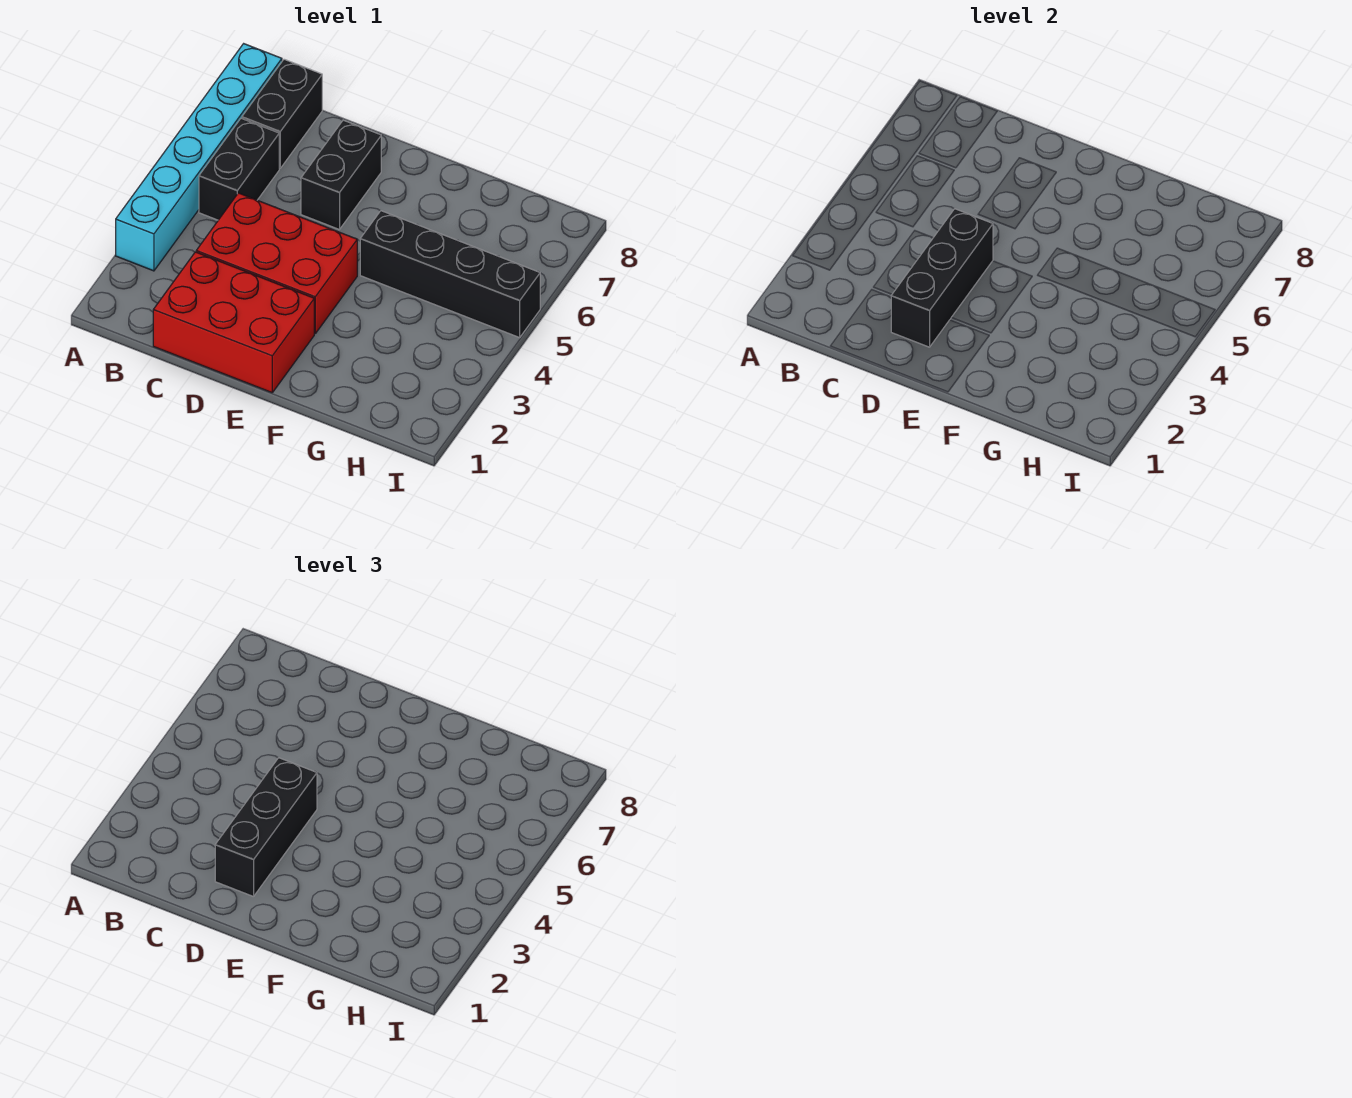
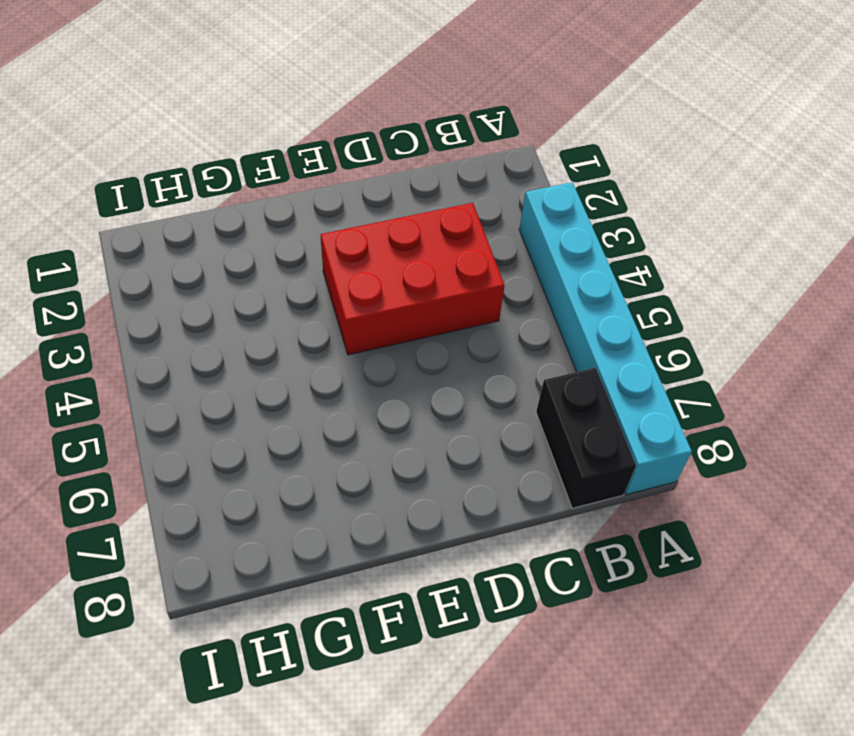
none -> black brick B5:B6 level 1
none -> red brick C1:E2 level 1

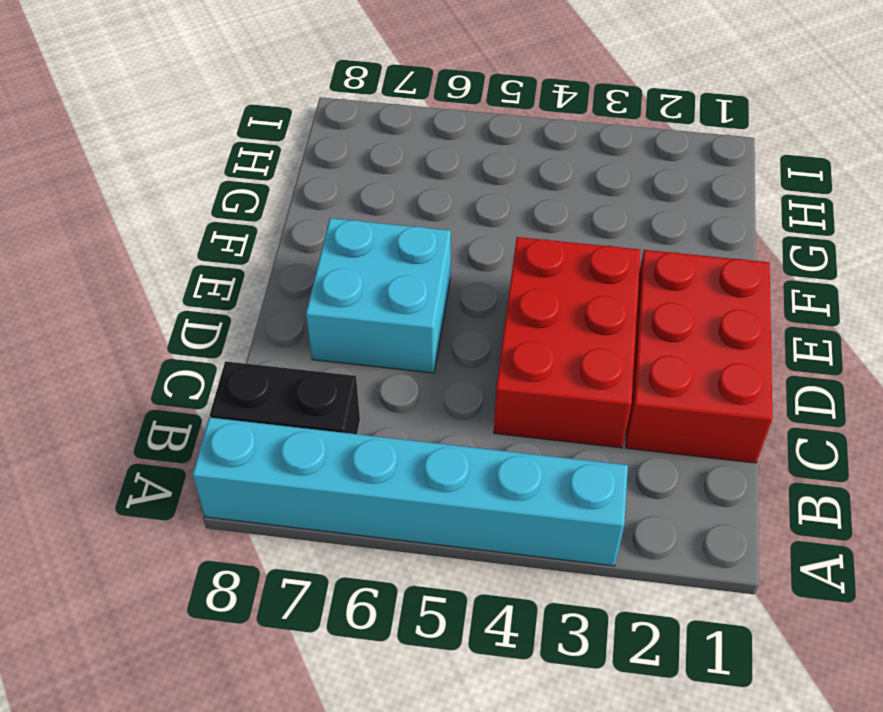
cyan brick D6:E7 level 1 -> black brick D6:D7 level 1
none -> black brick B5:B6 level 1
none -> black brick F5:I5 level 1

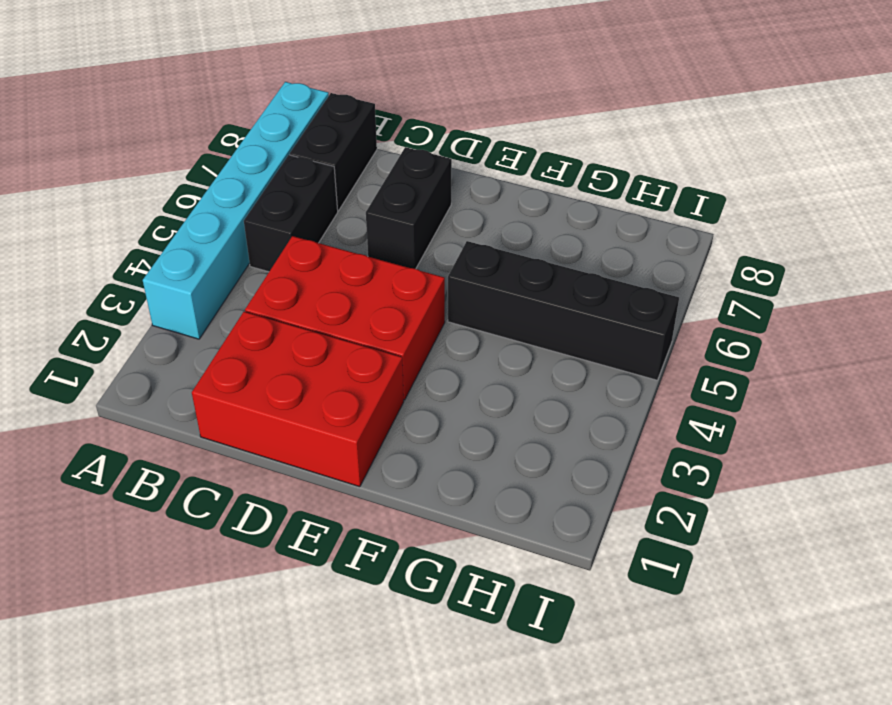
none -> black brick D2:D4 level 2
none -> black brick D2:D4 level 3

